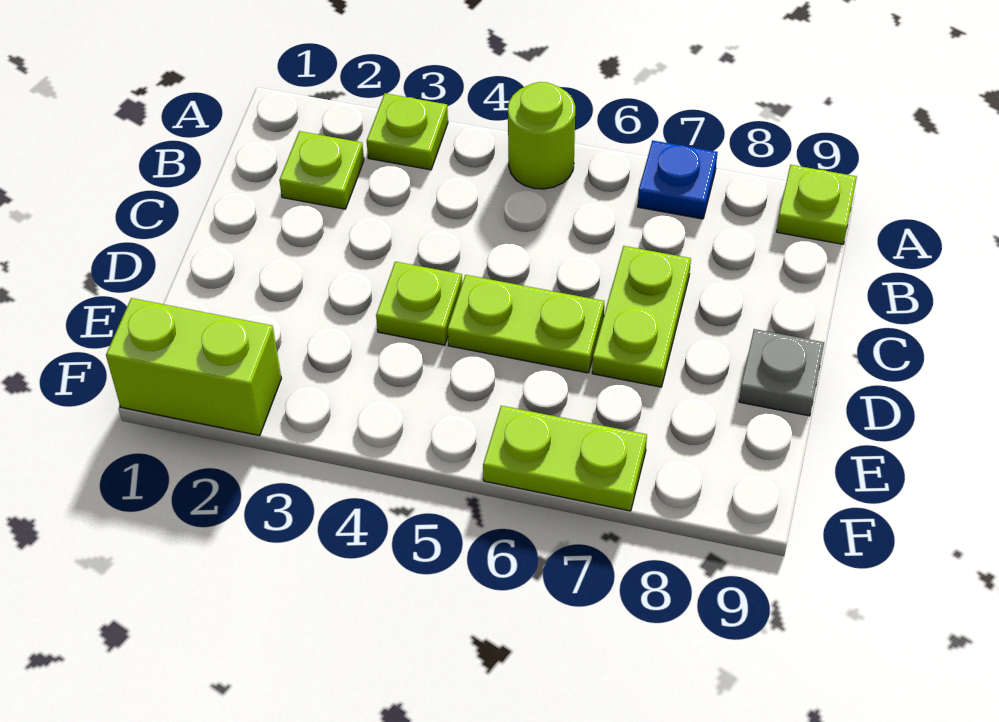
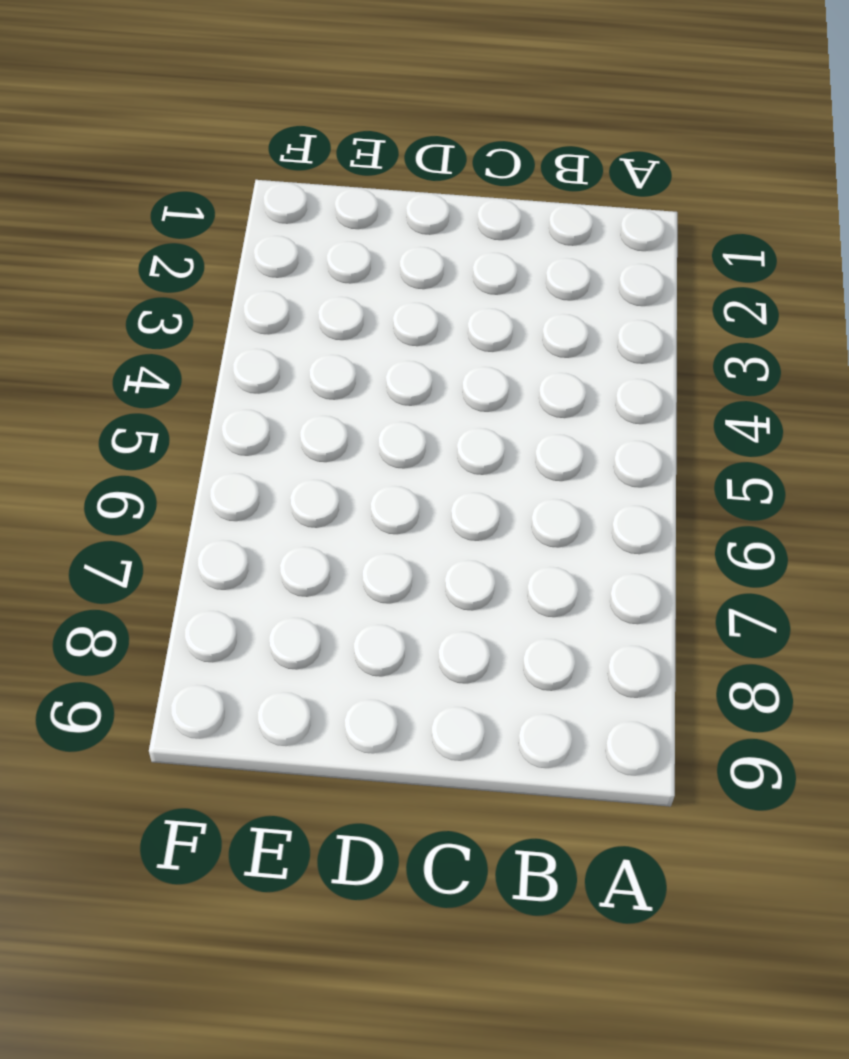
none -> lime plate A3 level 1
none -> lime round brick A5 level 1

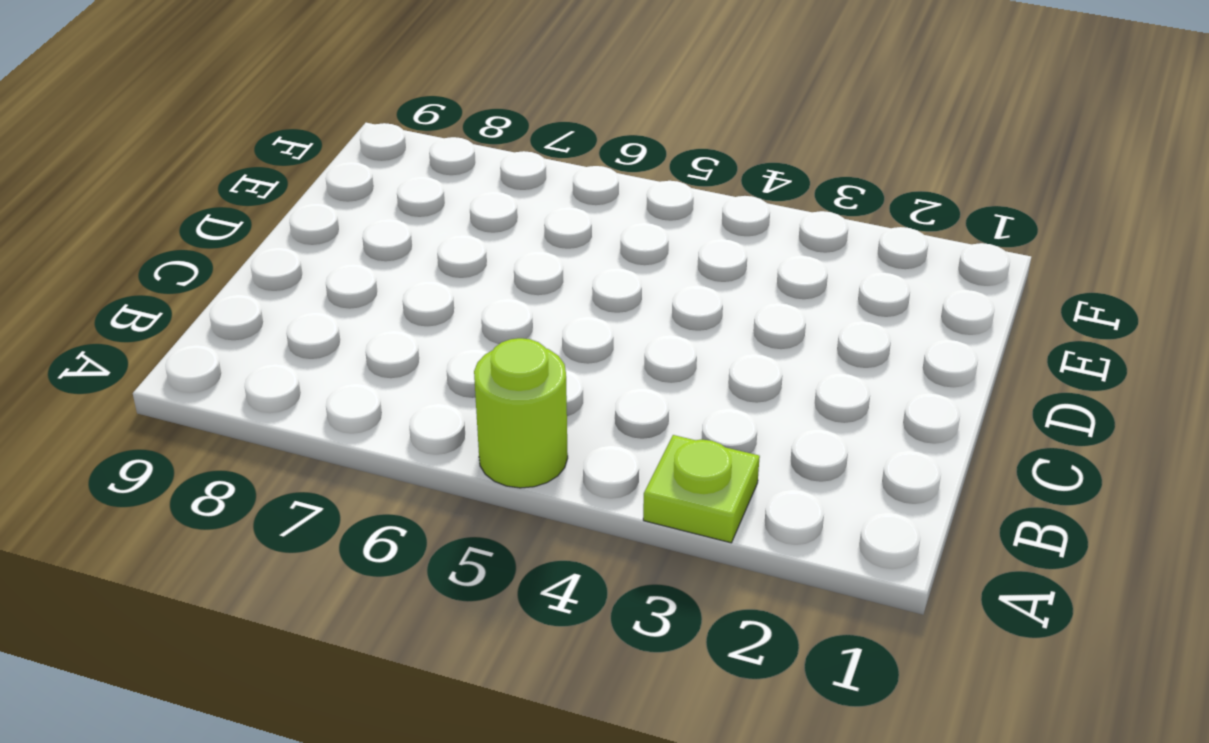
none -> blue plate A7 level 1
none -> lime plate A9 level 1

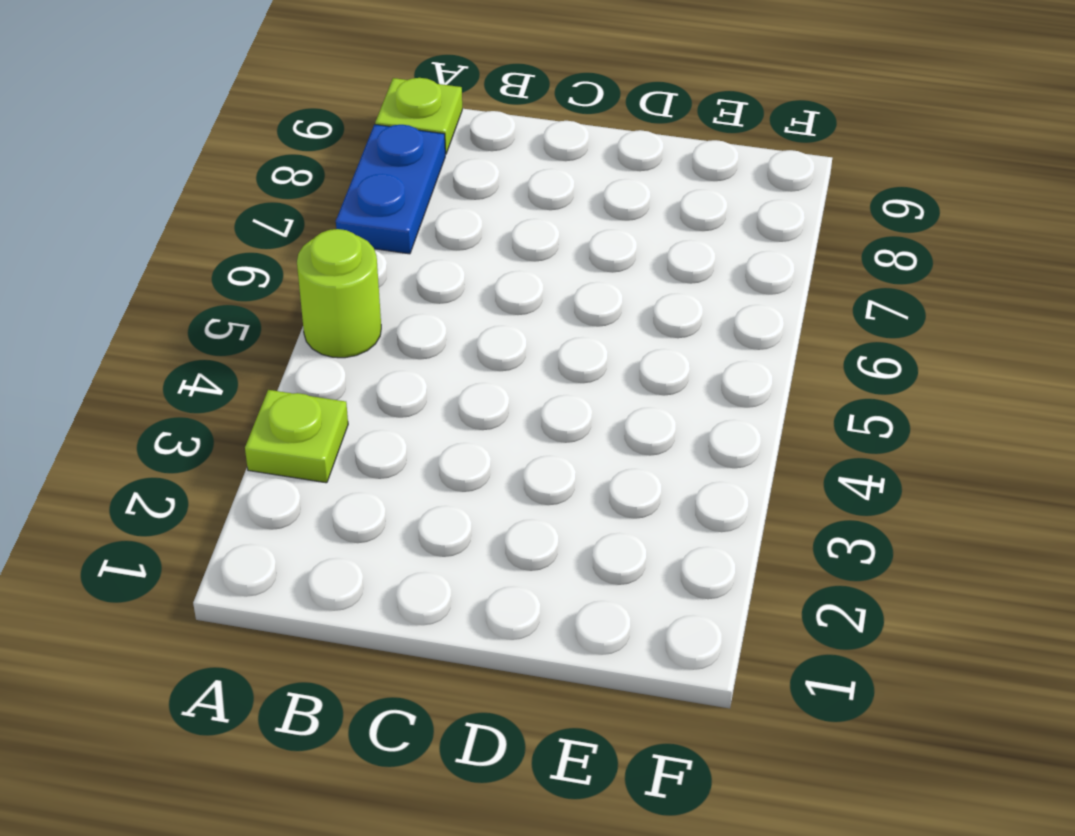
blue plate A7:A8 level 1 -> blue plate A7 level 1
none -> lime plate B2 level 1
none -> lime plate C7:D7 level 1

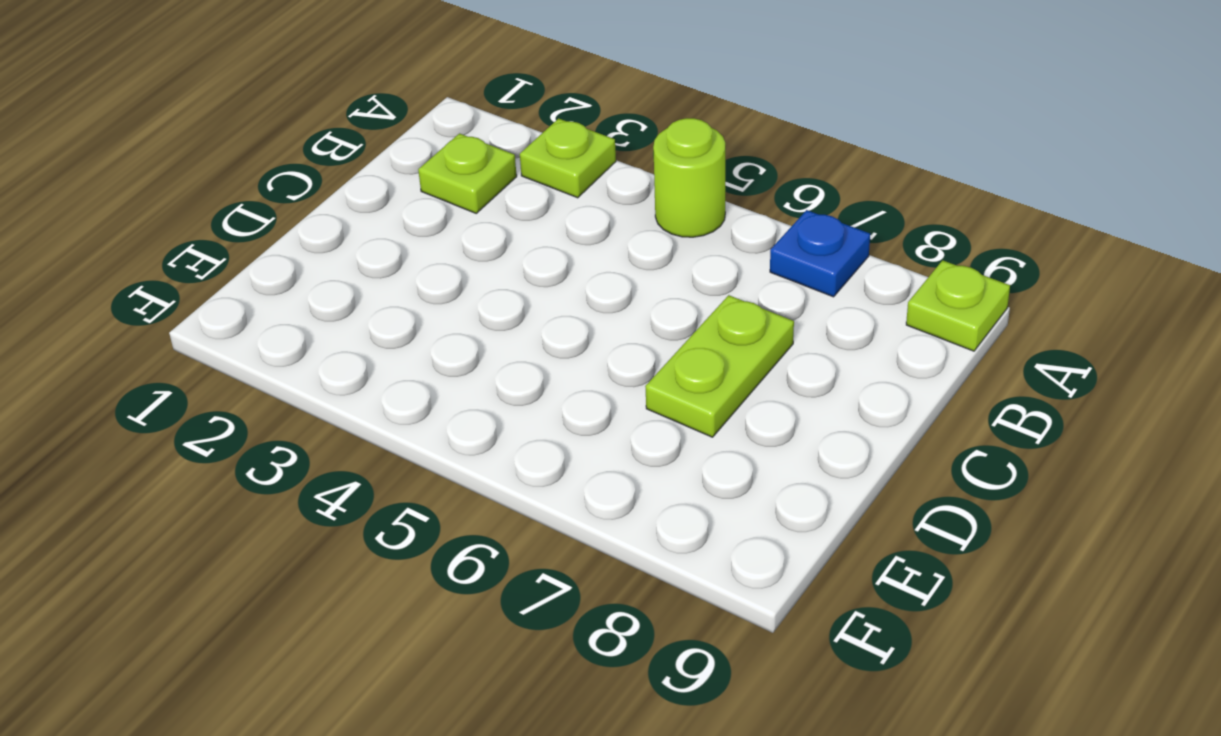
none -> lime plate D4 level 1
none -> lime plate D5:D6 level 1

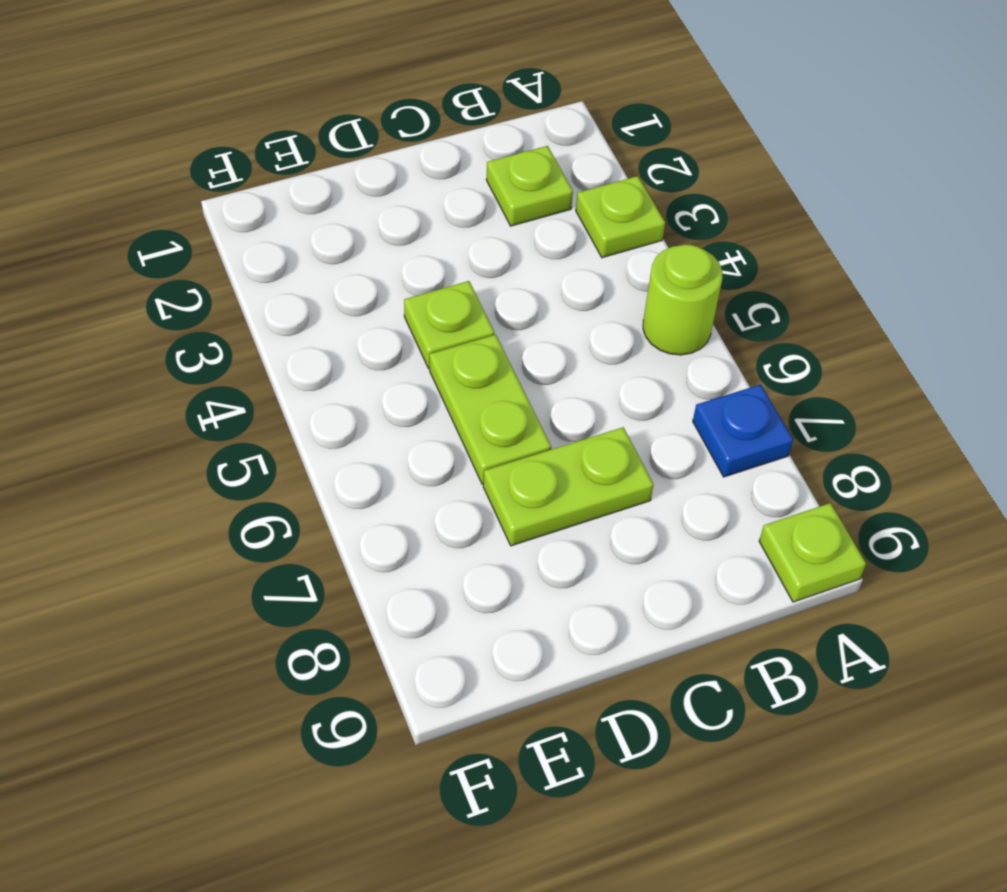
none -> grey plate D9 level 1
none -> lime brick F1:F2 level 1

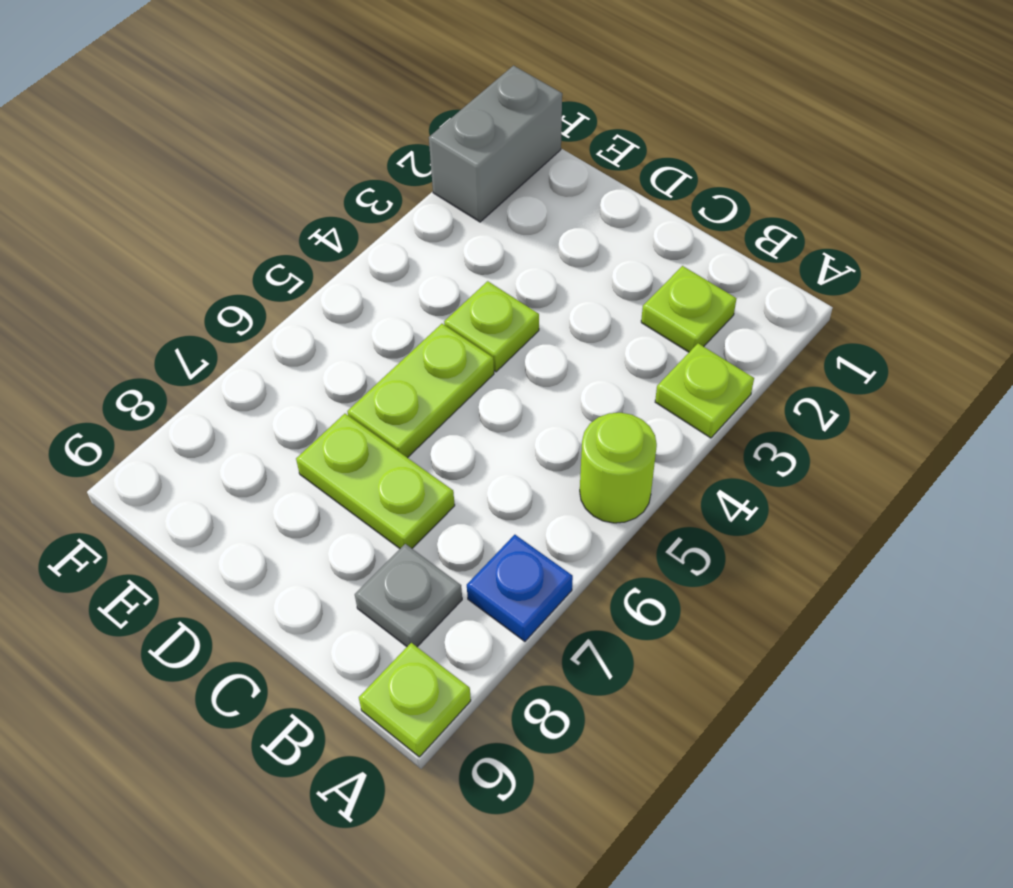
grey plate B8 level 1 -> grey plate D9 level 1
grey brick F1:F2 level 1 -> lime brick F1:F2 level 1
none -> lime plate F6:F7 level 1

